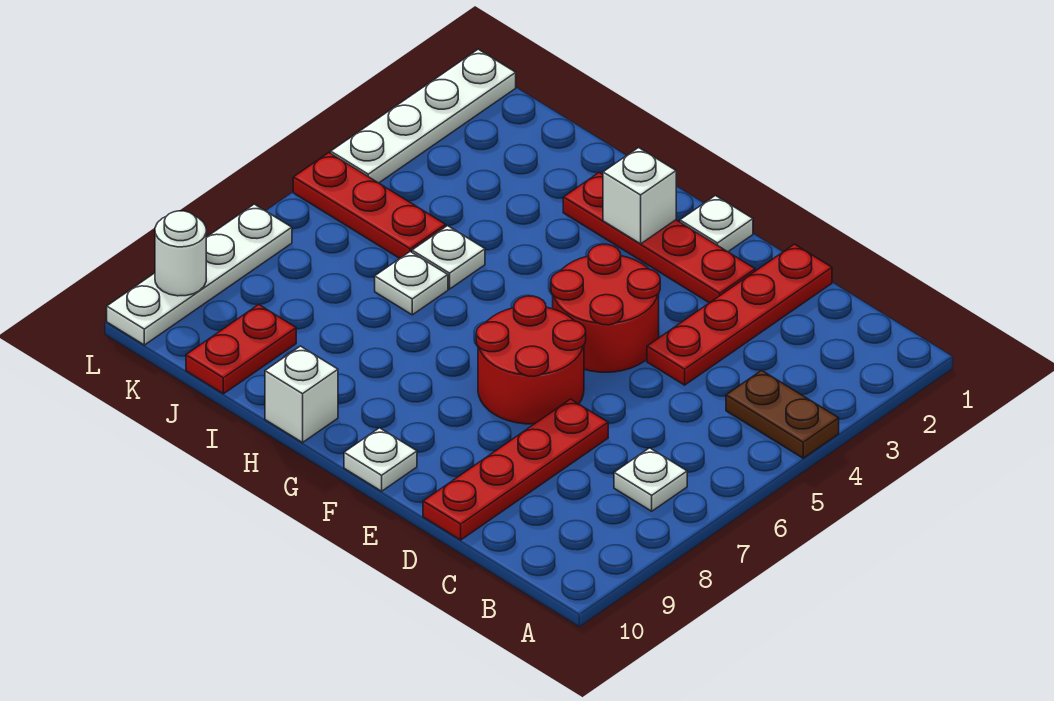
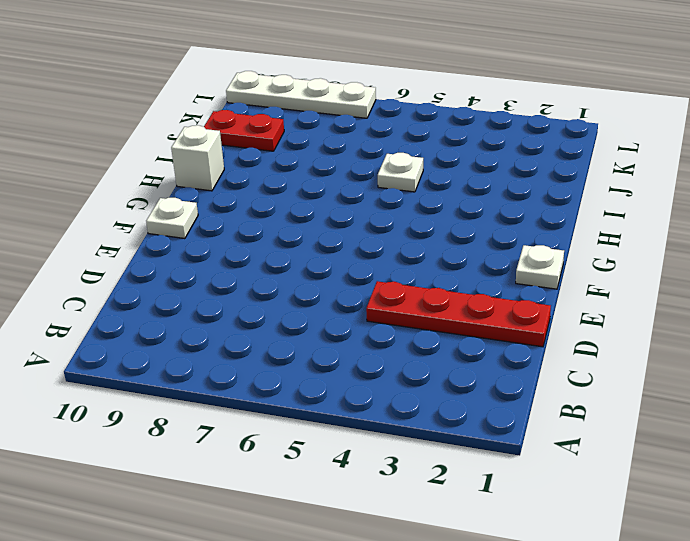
none -> brown plate A4:B4 level 1
none -> white plate B7 level 1
none -> red plate D7:D10 level 1

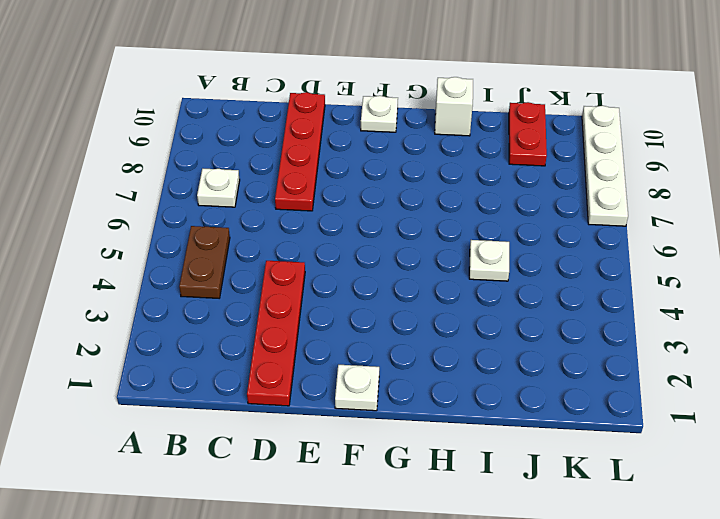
brown plate B4:B5 level 1 -> brown plate A4:B4 level 1
none -> red plate E2:H2 level 1
none -> red round brick E4:F5 level 1
none -> red round brick E6:F7 level 1

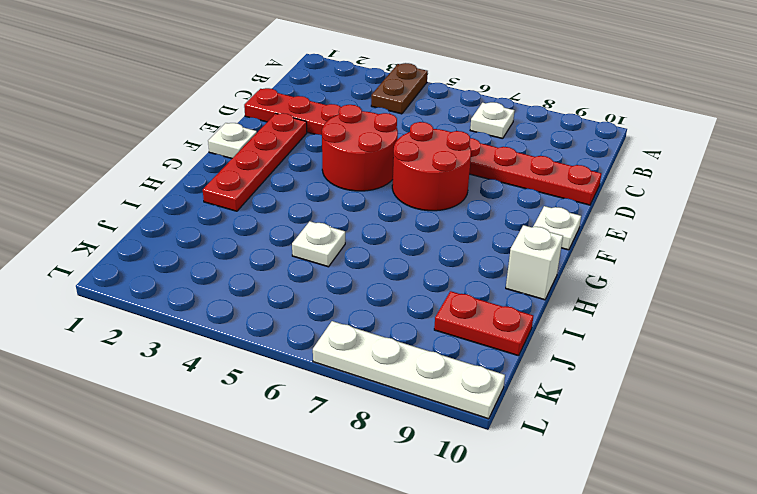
none -> white plate I6 level 1
none -> red plate J5:L5 level 1
none -> white plate L1:L4 level 1

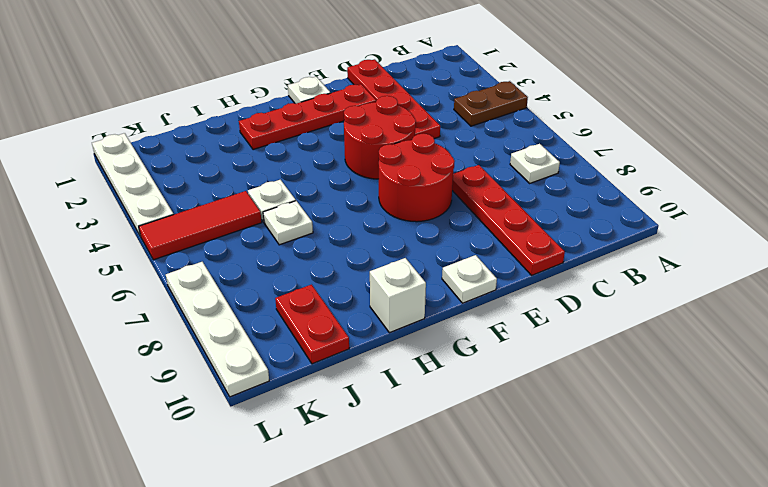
red tile J5:L5 level 1 -> red plate J5:L5 level 1
none -> white brick G2 level 2
none -> white round brick L9 level 2

